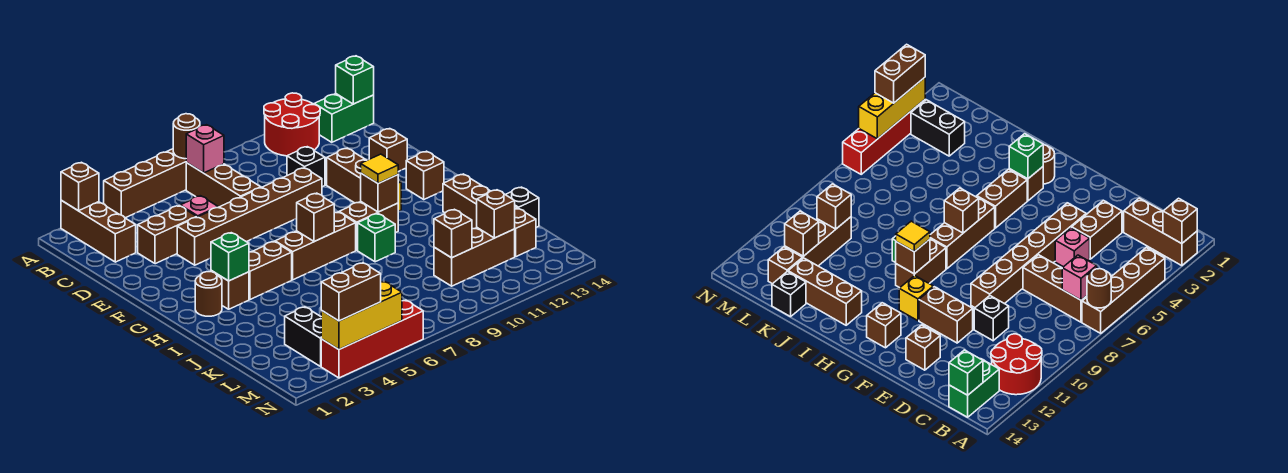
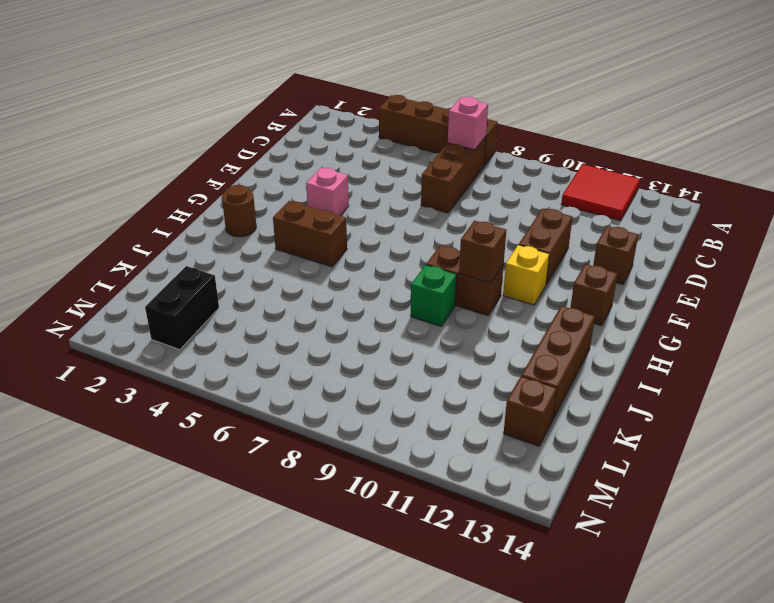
red tile A11:B12 level 1 -> red round brick A11:B12 level 1
pink brick F4 level 1 -> pink brick D5 level 1
none -> brown brick A2:C2 level 1
none -> green brick B13:B14 level 1
none -> brown brick D3:D4 level 1
none -> black brick D10 level 1

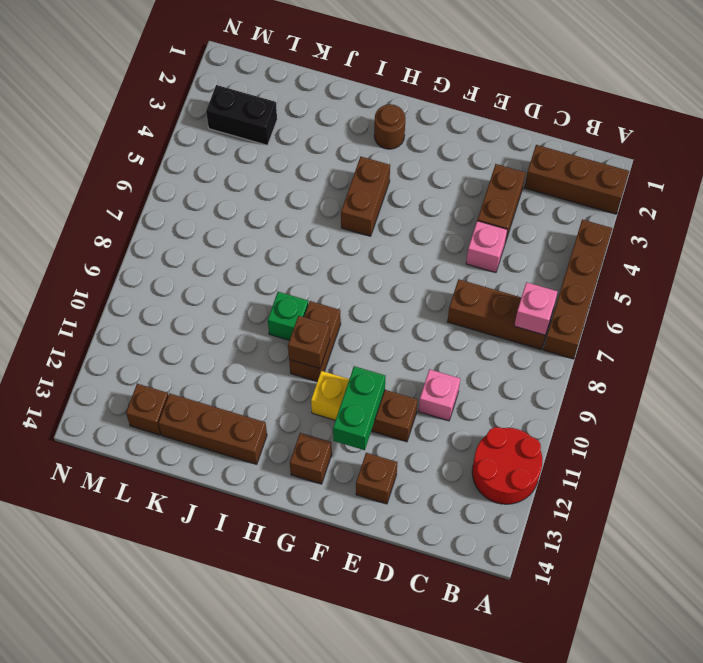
pink brick D10 level 1 -> black brick D10 level 1
green brick F11:F12 level 2 -> green brick B13:B14 level 1
none -> brown brick E4:E9 level 1
none -> brown brick H3 level 1
none -> brown brick H6:H8 level 1
none -> black brick K14 level 1

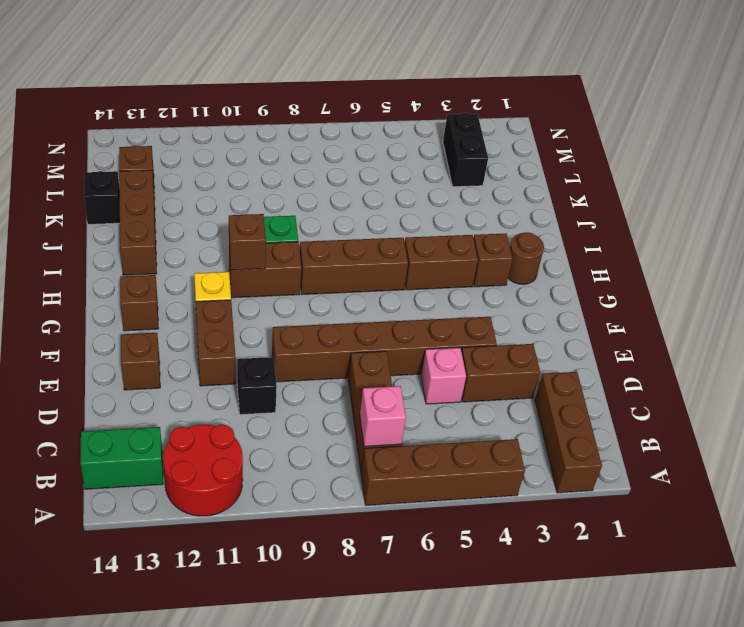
none -> brown brick L10:L12 level 1
none -> red brick N3:N6 level 1
none -> brown brick A2 level 2
none -> brown round brick A7 level 2

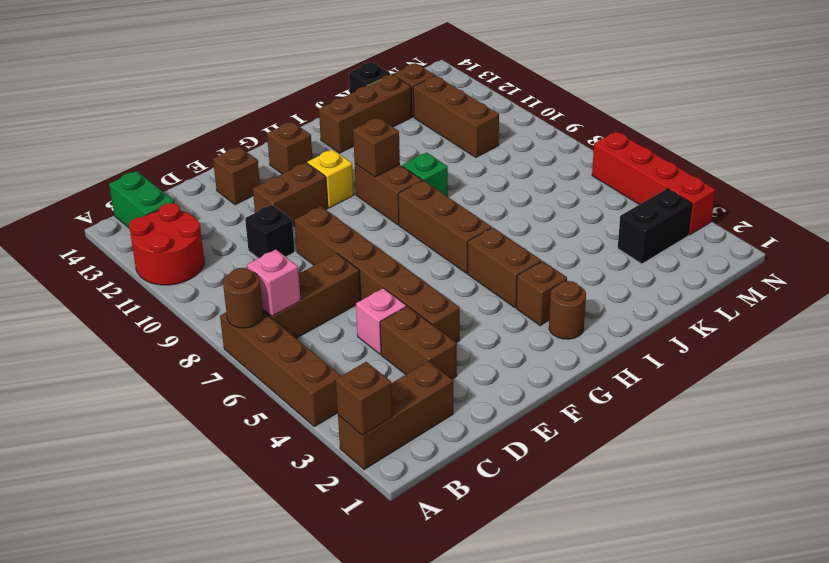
none -> green brick B14 level 2
none -> green brick H3 level 2
none -> brown brick H7 level 2
none -> brown brick L10 level 2

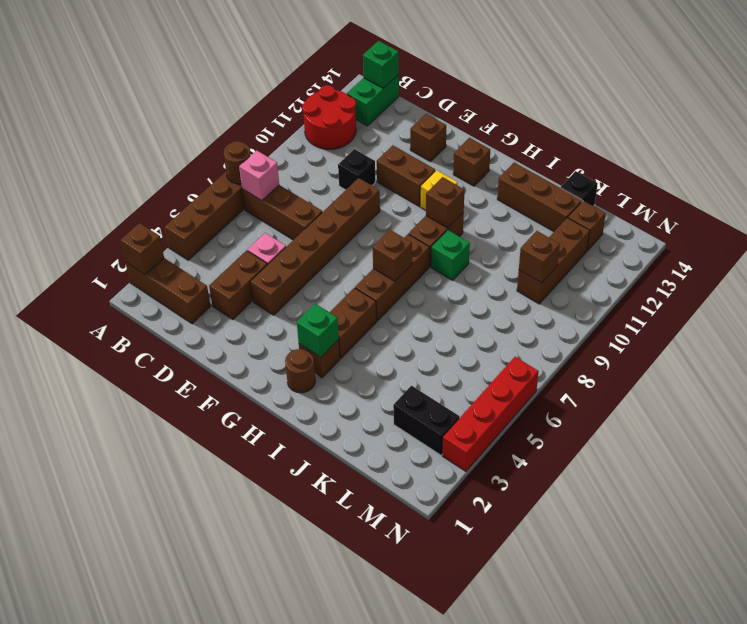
none -> brown brick L12 level 2
none -> yellow brick N3:N5 level 2
none -> yellow tile H10 level 3
none -> brown brick N3:N4 level 3

